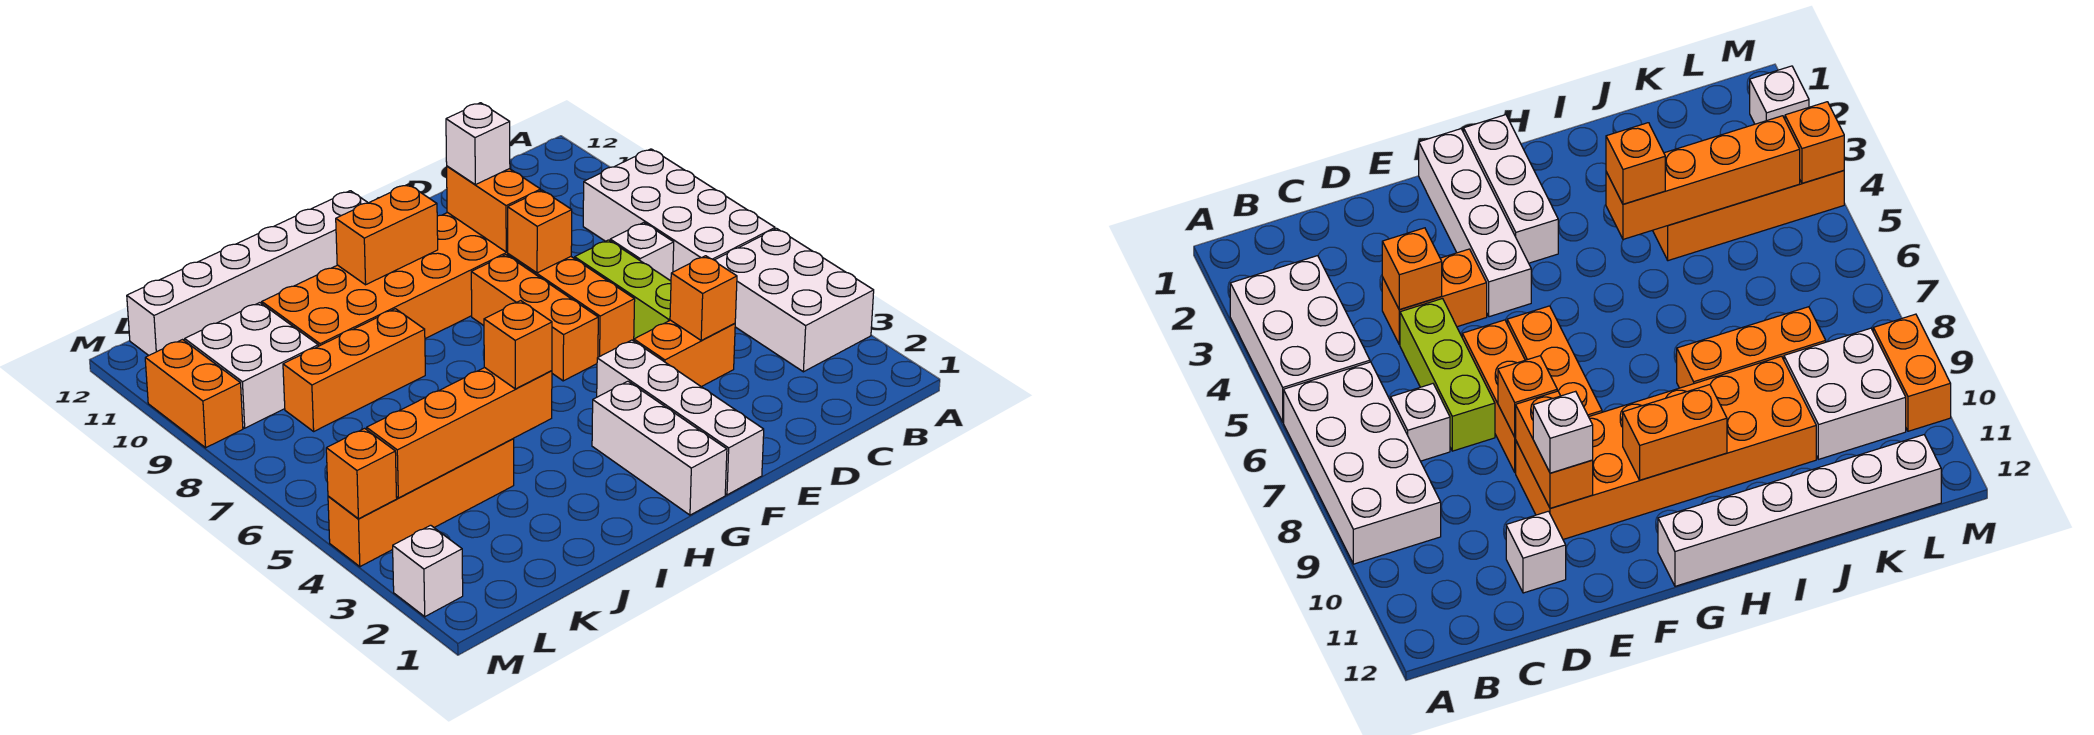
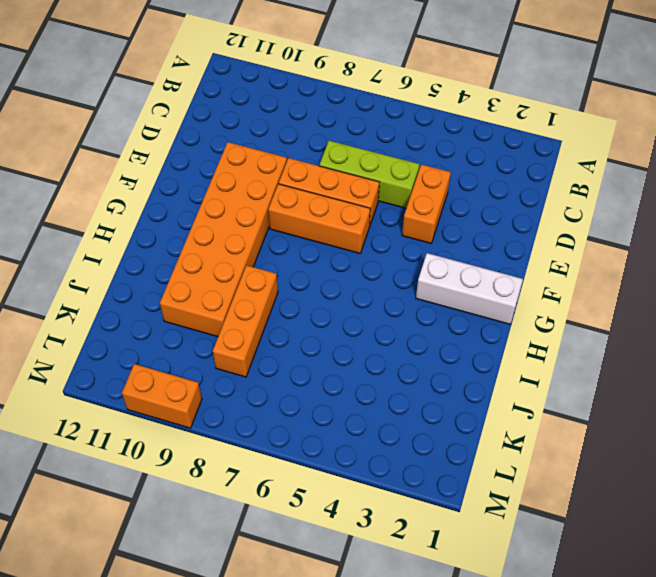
none -> white brick A3:B5 level 1
none -> white brick A6:B9 level 1
none -> white brick C7 level 1

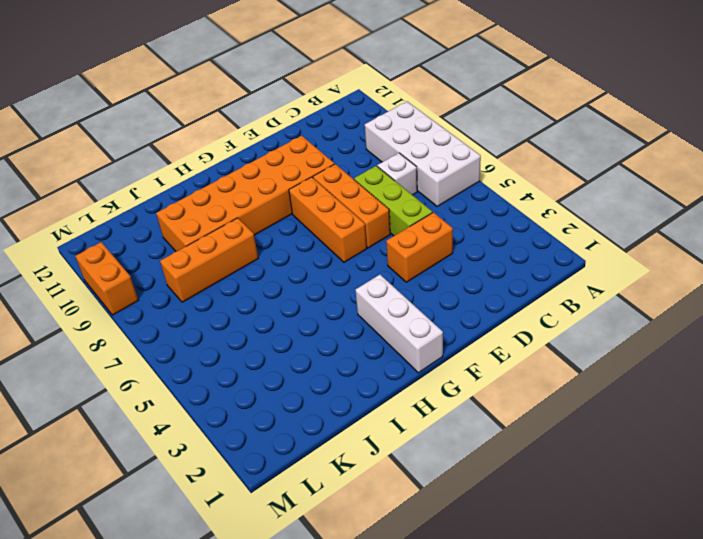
none -> white brick A3:B5 level 1
none -> white brick D11 level 1
none -> white brick F1:F4 level 1

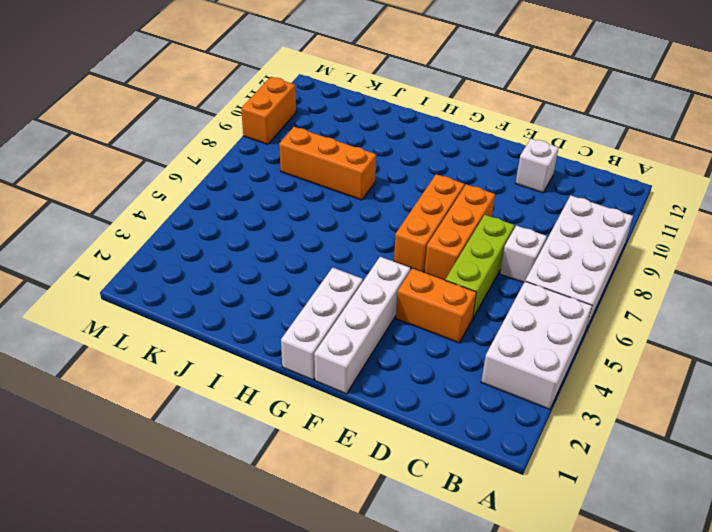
none -> orange brick E9:J10 level 1
none -> white brick G12:L12 level 1
none -> orange brick J4:M4 level 1

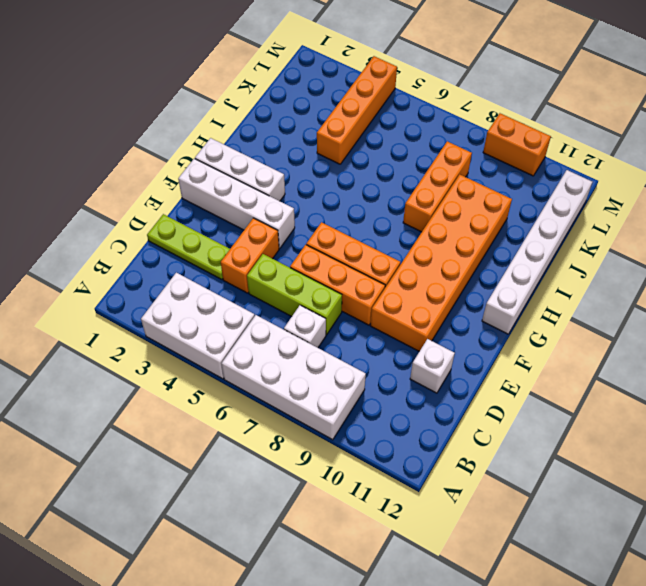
lime plate D1:D3 level 1 -> none
none -> white brick K9:L10 level 1
none -> white brick M2 level 1
none -> orange brick D4 level 2

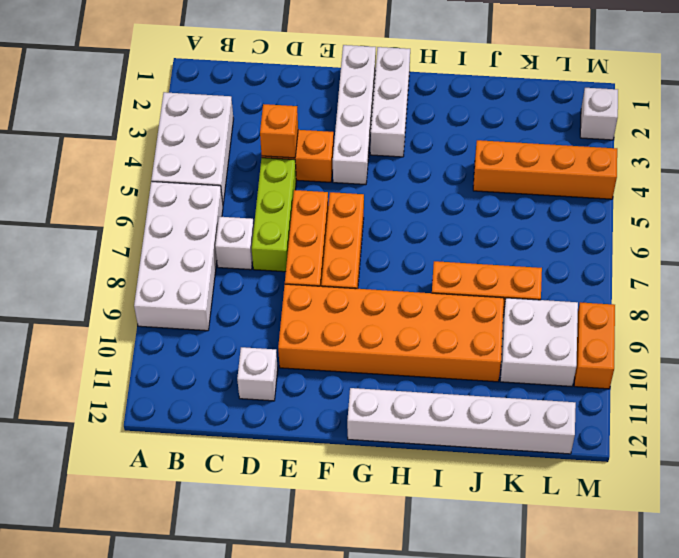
none -> orange brick E8 level 2
none -> orange brick E9:E10 level 2
none -> orange brick G10:H10 level 2

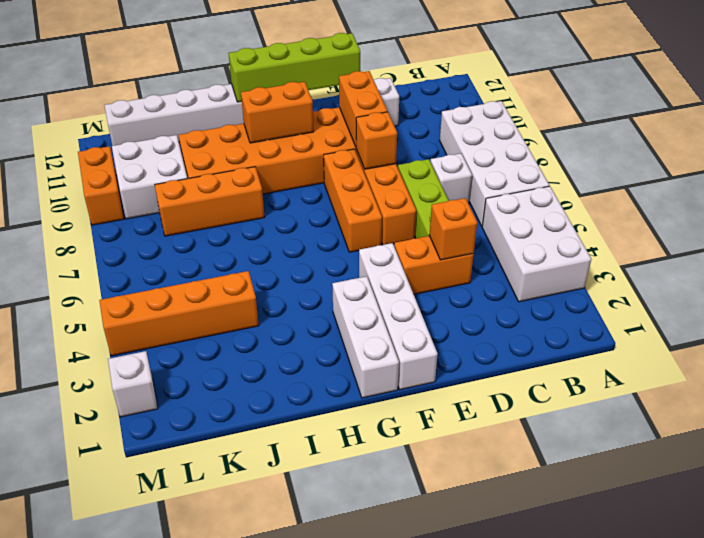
lime brick E12:H12 level 2 -> none
none -> orange brick I4:L4 level 2
none -> orange brick M4 level 2
none -> white brick E10 level 3

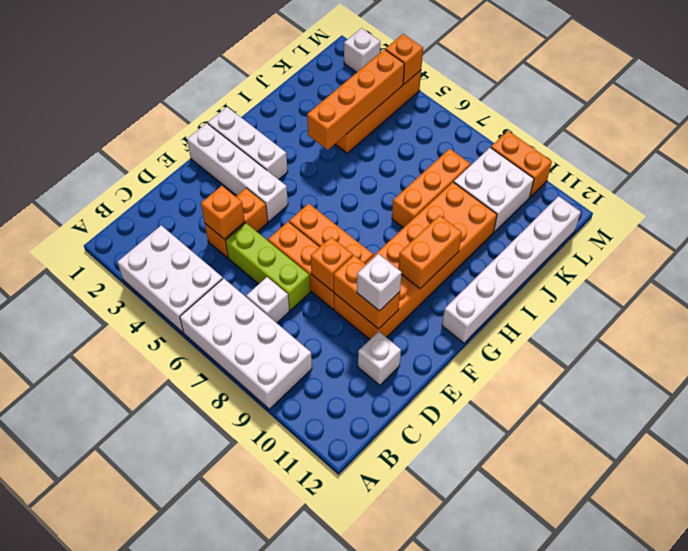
none -> orange brick I4 level 3

